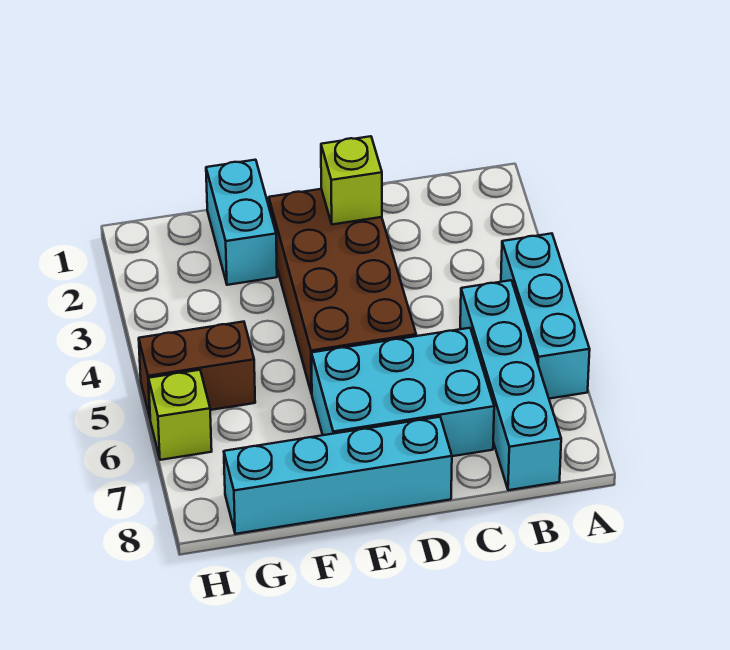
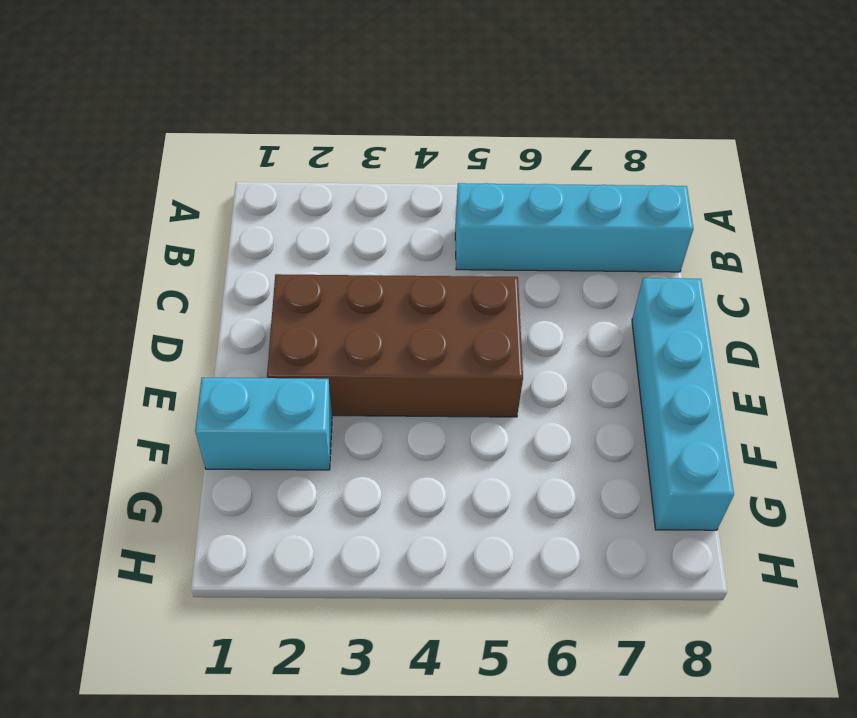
none -> cyan brick A4:A6 level 1
none -> cyan brick C6:E7 level 1

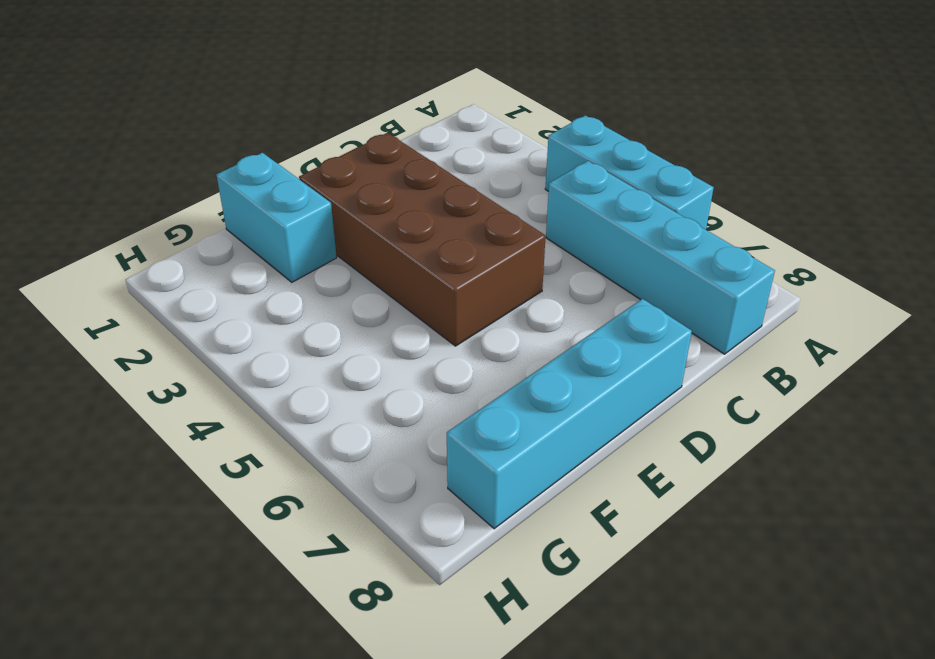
none -> cyan brick C6:E7 level 1
none -> brown brick G5:H5 level 1

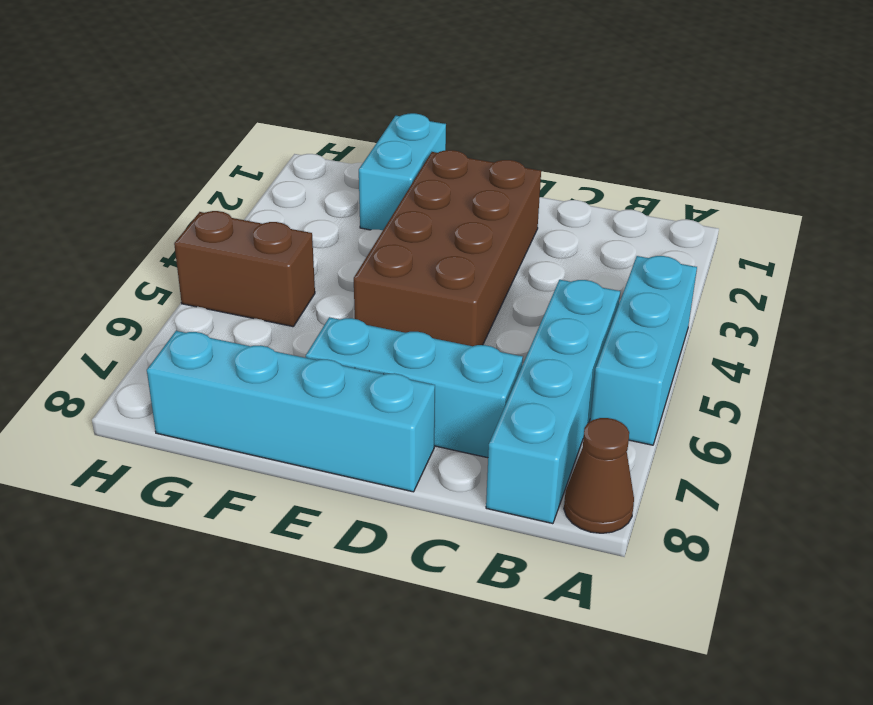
brown cone A8 level 1 -> none
cyan brick C7:E7 level 1 -> cyan brick C6:E7 level 1
none -> lime brick H6 level 1
none -> lime brick D2 level 2

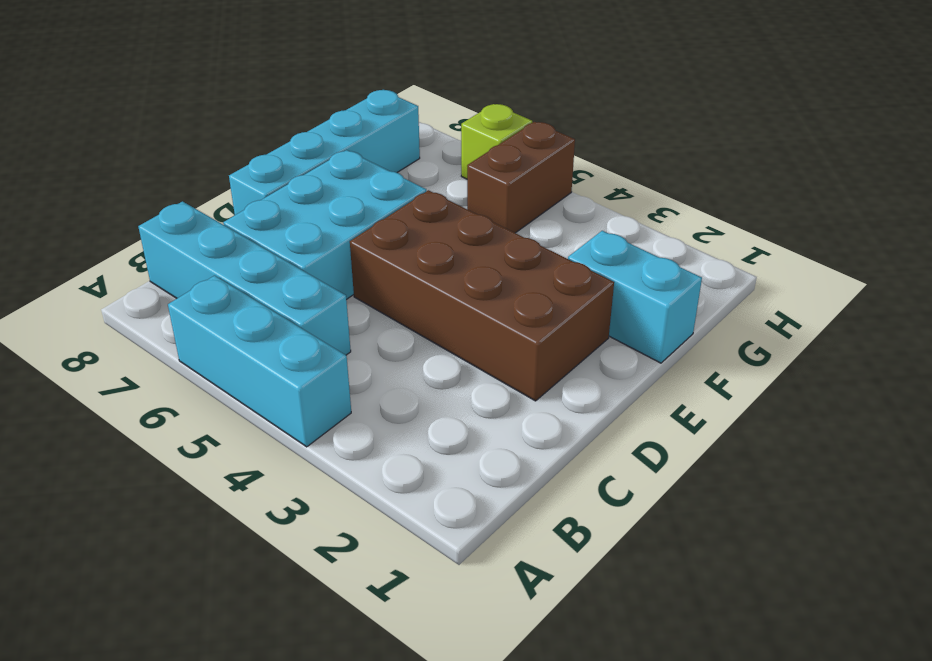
none -> lime brick D2 level 2

